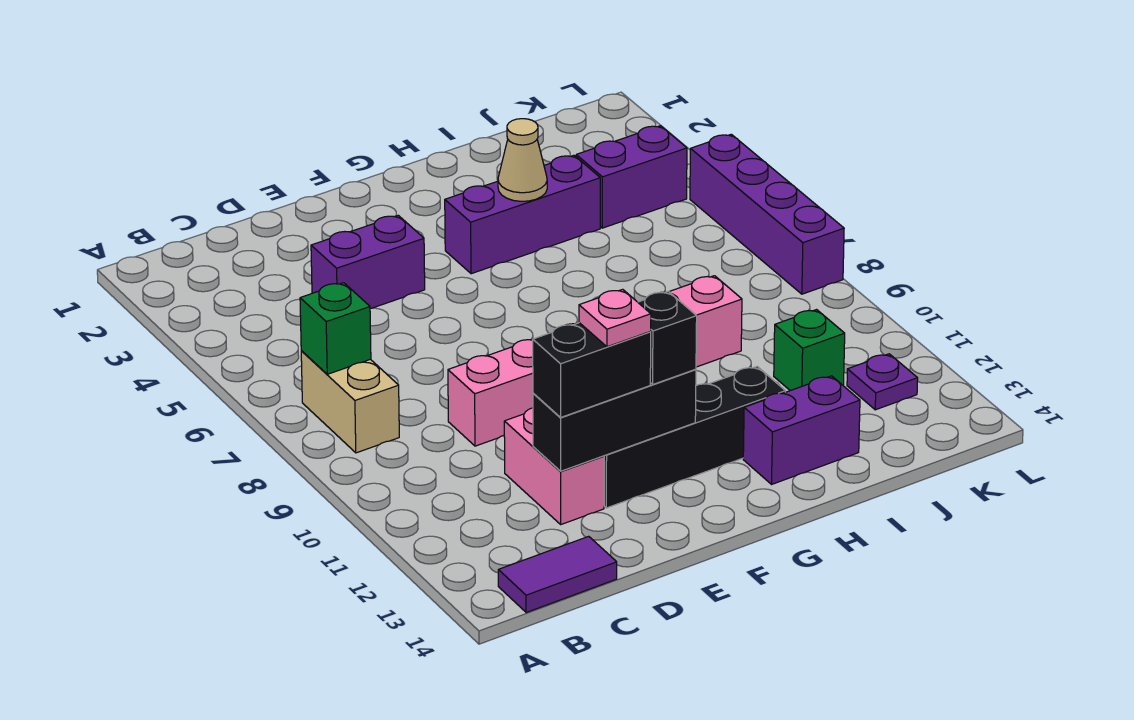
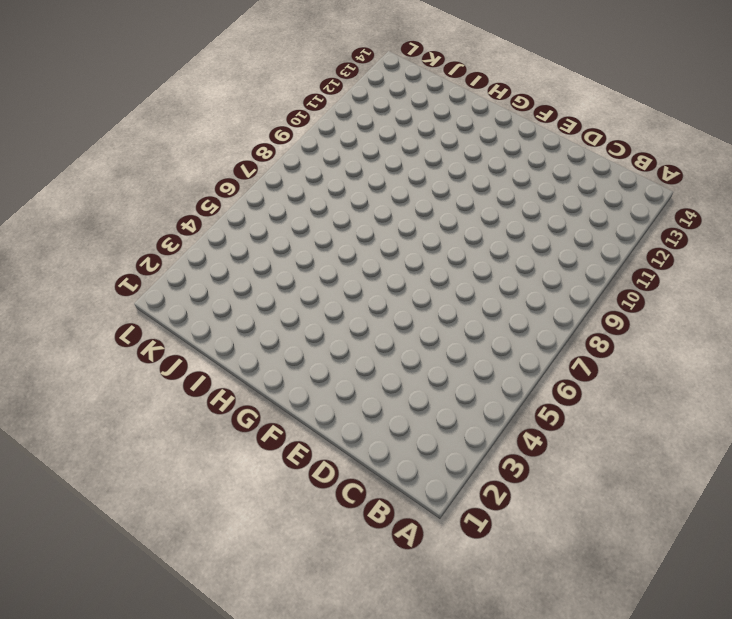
none -> tan brick B7:B8 level 1
none -> purple tile B14:C14 level 1
none -> purple brick D4:E4 level 1

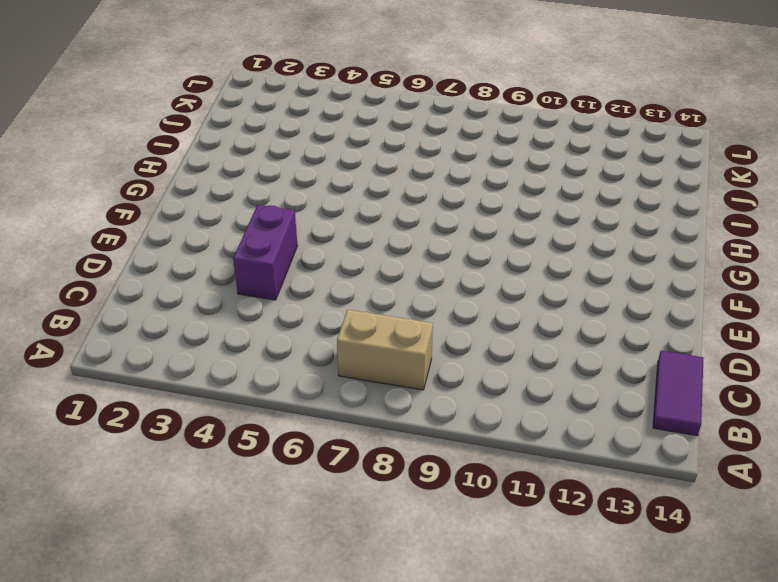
none -> pink brick D9:I9 level 1
none -> pink brick D11:D12 level 1
none -> black brick E12:H12 level 1

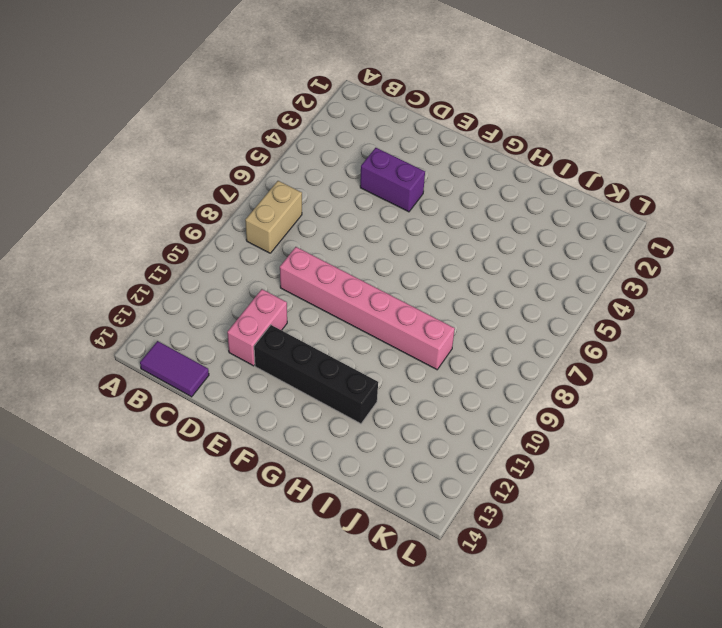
none -> purple brick G4:I4 level 1
none -> purple brick H13:I13 level 1
none -> purple brick J4:K4 level 1

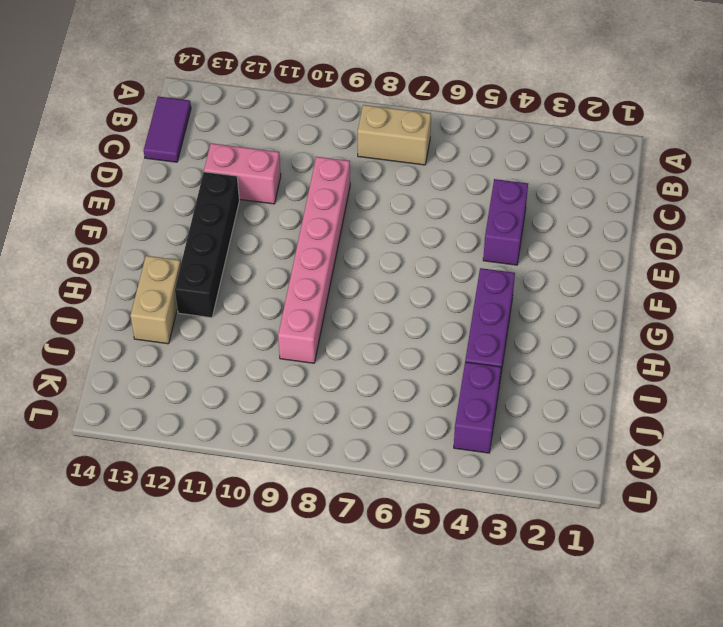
tan brick H13:I13 level 1 -> purple brick H13:I13 level 1
none -> green brick J11 level 1
none -> purple plate K12 level 1
none -> purple brick L5:L8 level 1

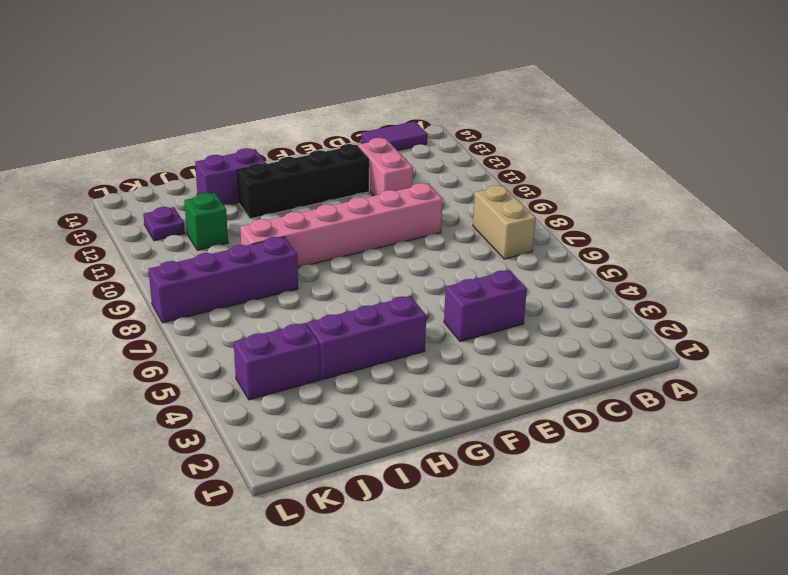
purple brick I8:L8 level 1 -> purple brick L5:L8 level 1
none -> green brick B7 level 2
none -> black brick D12:F12 level 2
none -> tan cone H4 level 2

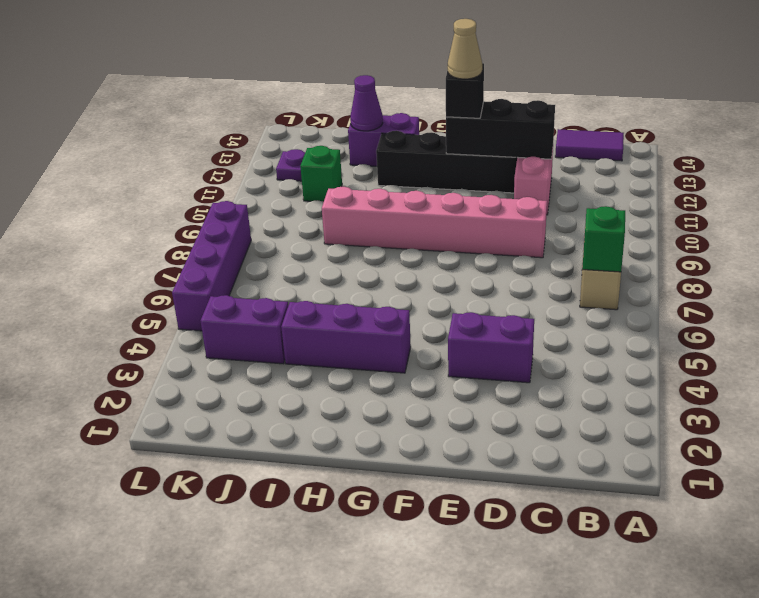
tan cone F12 level 4 -> tan cone H4 level 2
purple cone I13 level 2 -> none
none -> black brick D12:E12 level 3
none -> pink plate E12 level 4

